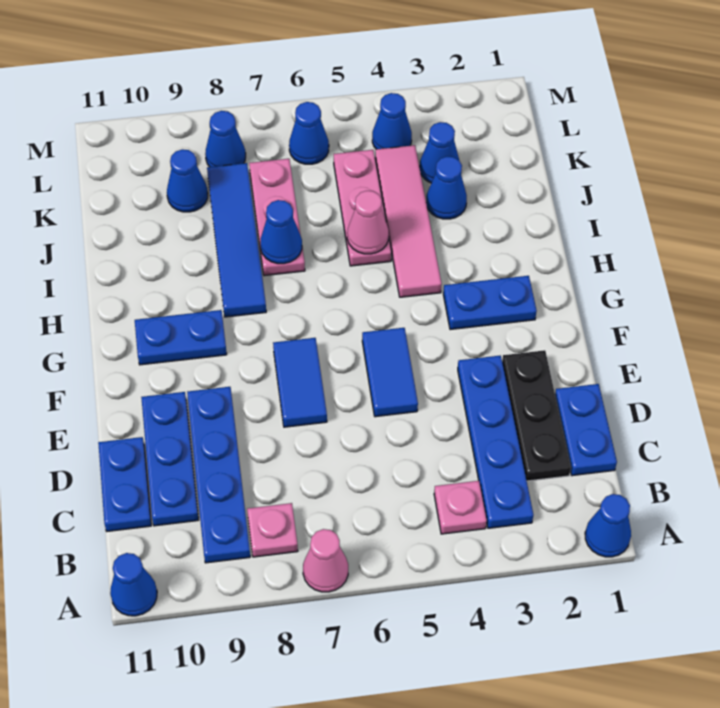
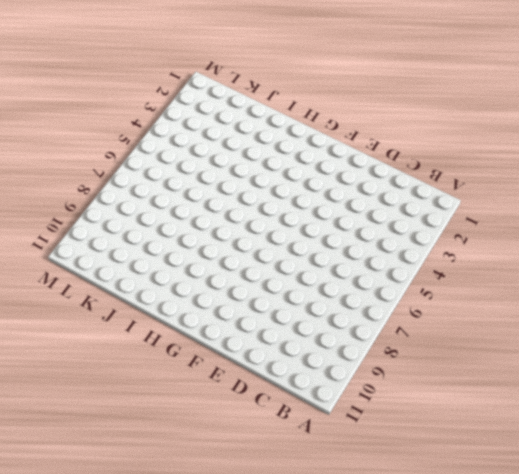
none -> blue cone A1 level 1
none -> pink cone A7 level 1
none -> blue cone A11 level 1

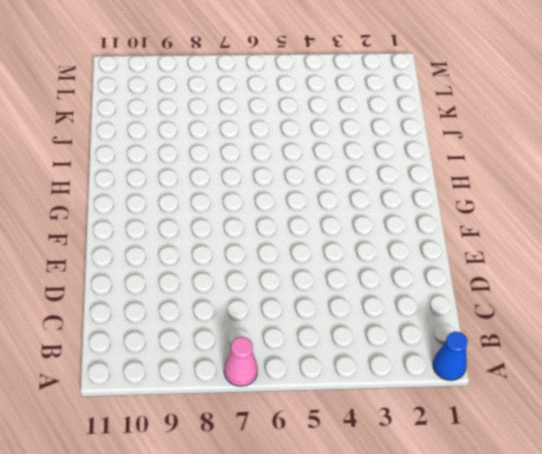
none -> blue cone A11 level 1
none -> blue plate B3:E3 level 1
none -> pink plate B4 level 1

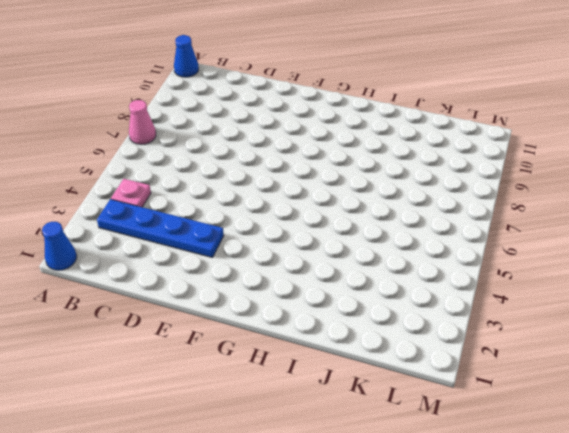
none -> pink plate B8 level 1
none -> blue plate B9:E9 level 1
none -> blue plate C1:D1 level 1

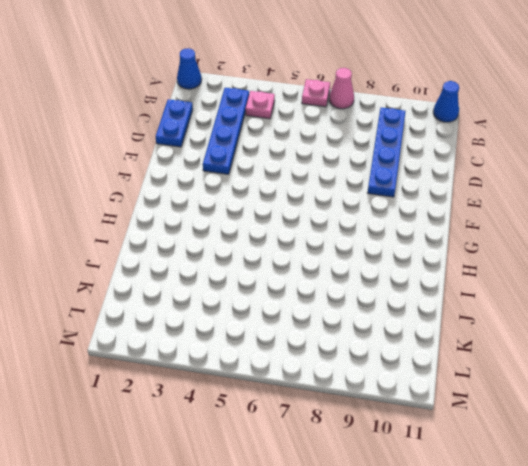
pink plate A6 level 1 -> pink plate B8 level 1
none -> black plate C2:E2 level 1
none -> blue plate C10:E10 level 1
none -> blue plate C11:D11 level 1

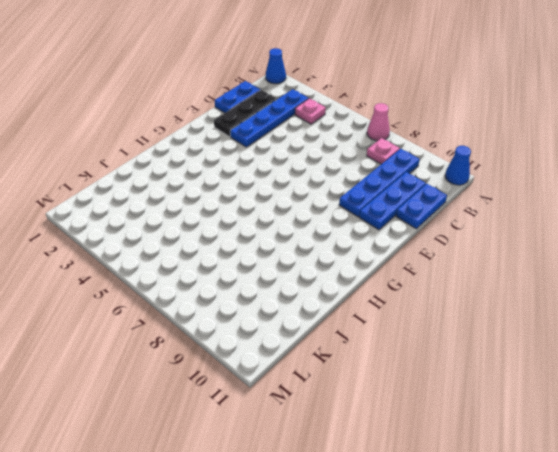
none -> blue tile E5:F5 level 1
none -> blue tile E7:F7 level 1
none -> blue plate G2:G3 level 1

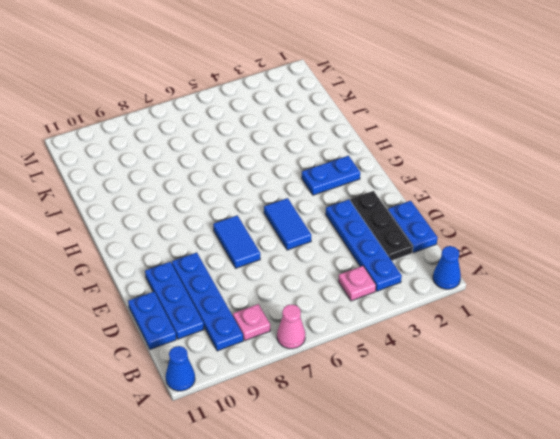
none -> blue plate G9:G10 level 1
none -> pink tile H4:K4 level 1
none -> blue tile H8:K8 level 1

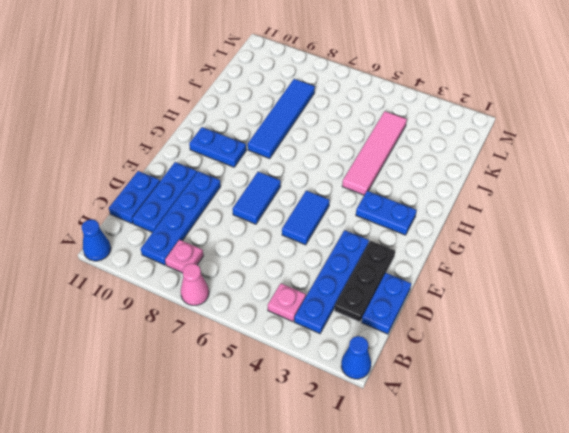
none -> pink plate I5:K5 level 1
none -> pink plate I7:K7 level 1
none -> blue cone J3 level 1

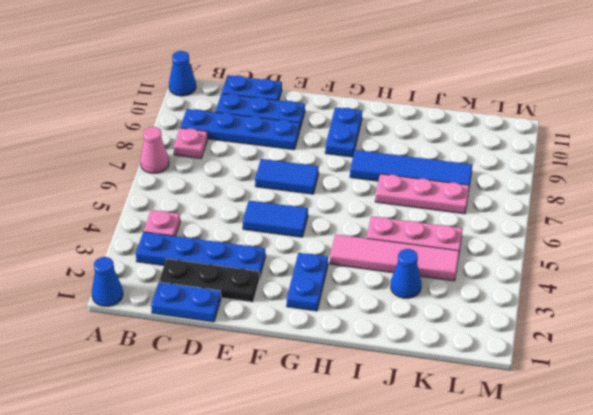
none -> blue cone K3 level 1
none -> blue cone K9 level 1
none -> blue cone L4 level 1

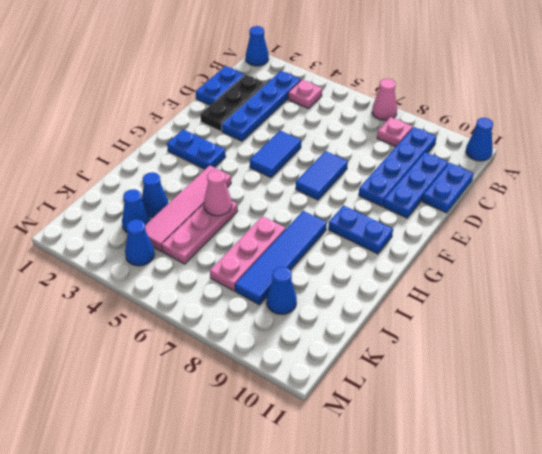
none -> blue cone L6 level 1
none -> blue cone L8 level 1
none -> blue cone I7 level 2

